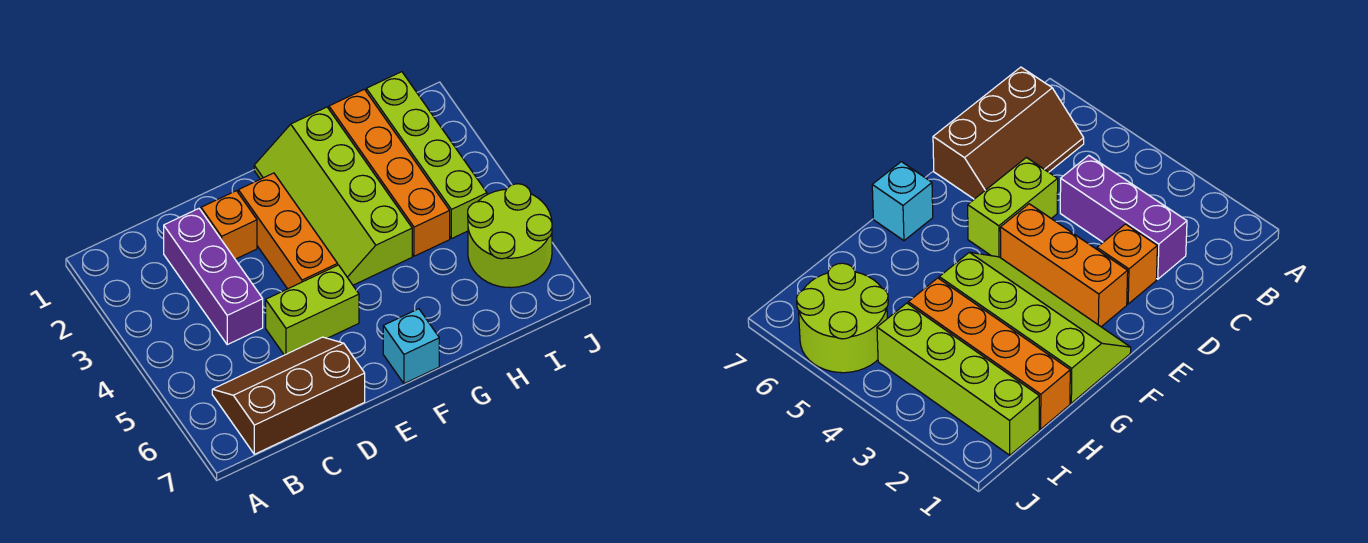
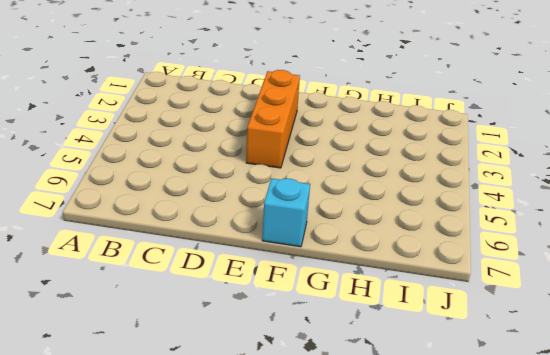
none -> brown slope B6:D7 level 1 top 7
none -> purple brick C2:C4 level 1

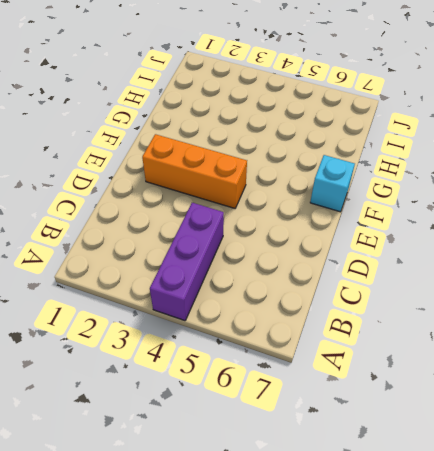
purple brick A4:C4 level 1 -> purple brick C2:C4 level 1
none -> brown slope B6:D7 level 1 top 7
none -> orange brick D2 level 1

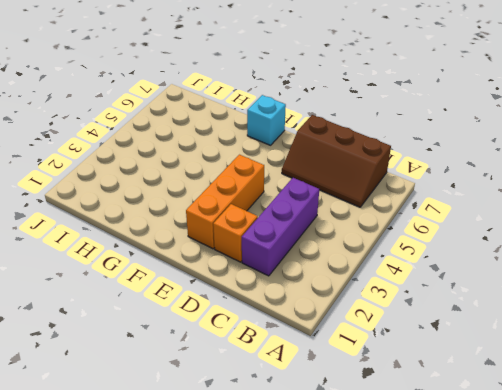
none -> lime brick D5:E5 level 1
none -> lime slope F1:G4 level 1 top G

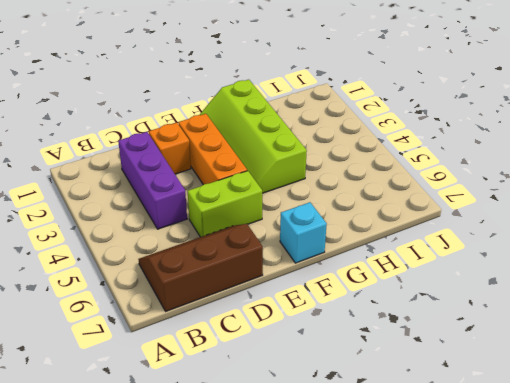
none -> orange brick H1:H4 level 1
none -> lime brick I1:I4 level 1

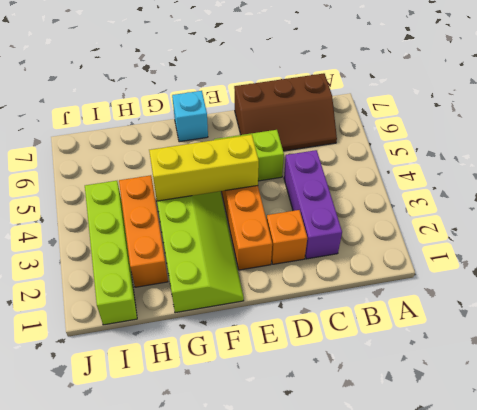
yellow brick E4:G4 level 2 -> none
orange brick H2:H4 level 1 -> orange brick H1:H4 level 1
none -> lime round brick I5:J6 level 1

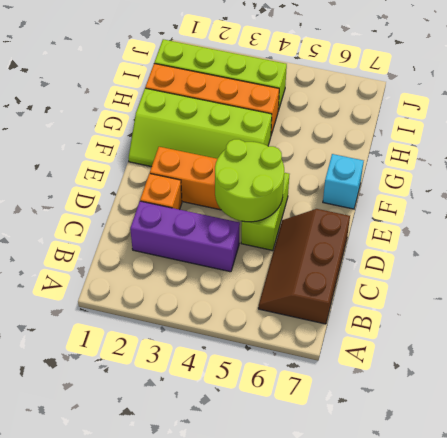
lime round brick D4:E5 level 2 -> lime round brick I5:J6 level 1

